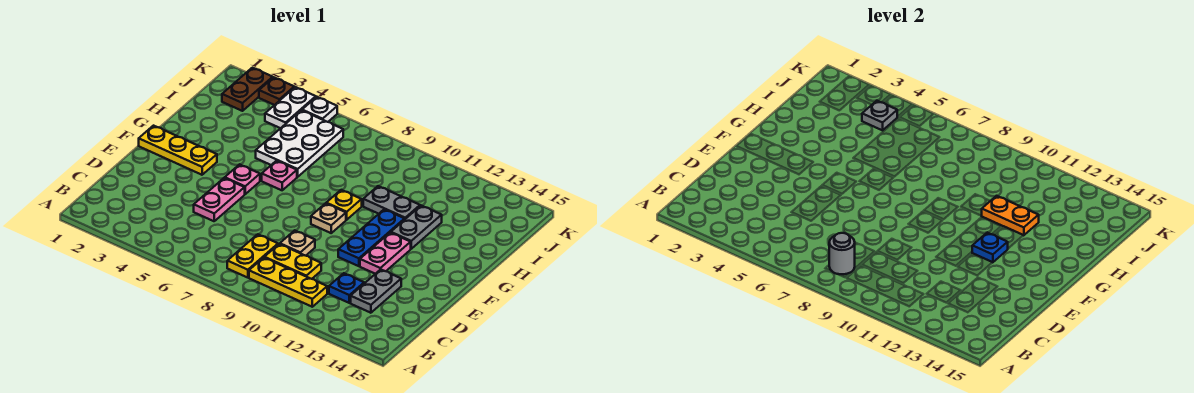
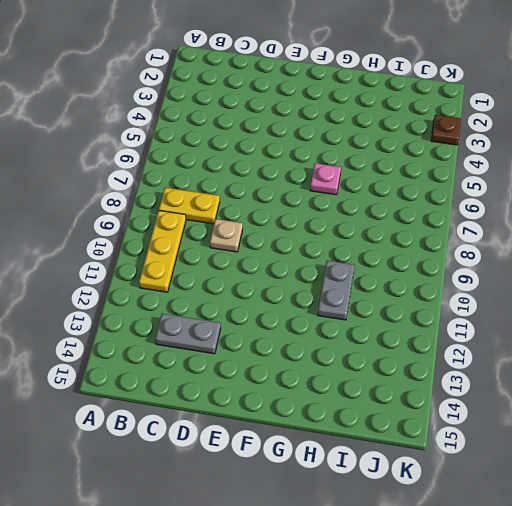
none -> yellow plate C9:C10 level 1
none -> blue plate C12 level 1
none -> pink plate D5:E5 level 1

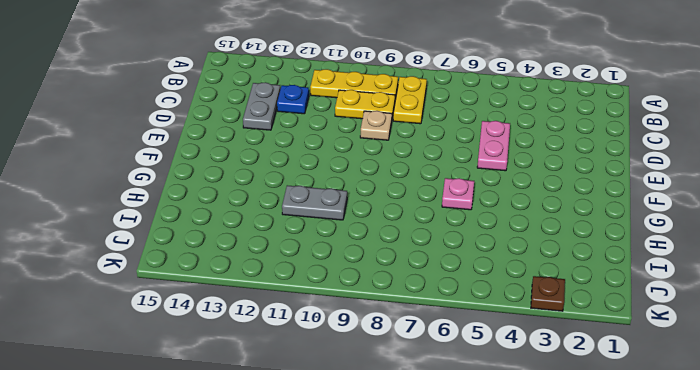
none -> blue plate E11:G11 level 1
none -> pink plate E12:F12 level 1
none -> yellow plate F1:F3 level 1

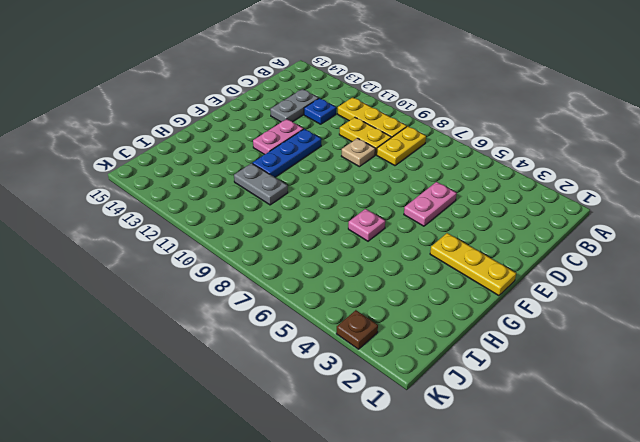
none -> pink plate F5 level 1
none -> tan plate F9 level 1
none -> yellow plate G9 level 1

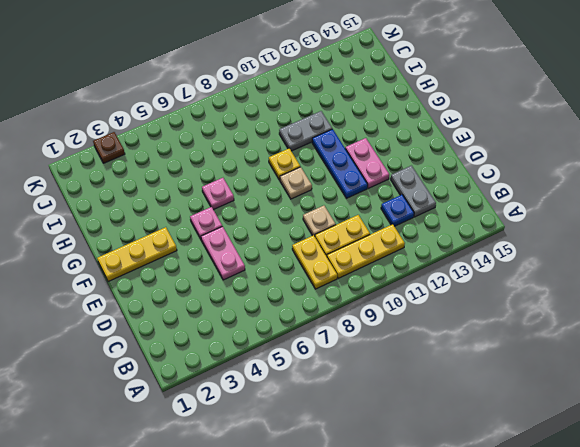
none -> grey plate G12:H12 level 1
none -> white plate H5:J6 level 1
none -> brown plate J2:K2 level 1

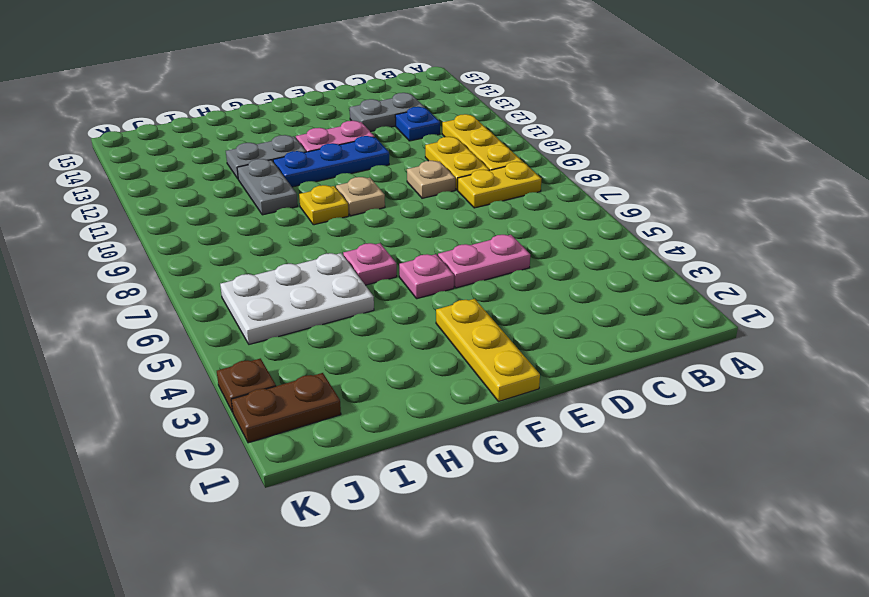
none -> white plate J4:K4 level 1
none -> white plate K5 level 1
none -> grey round brick B8 level 2

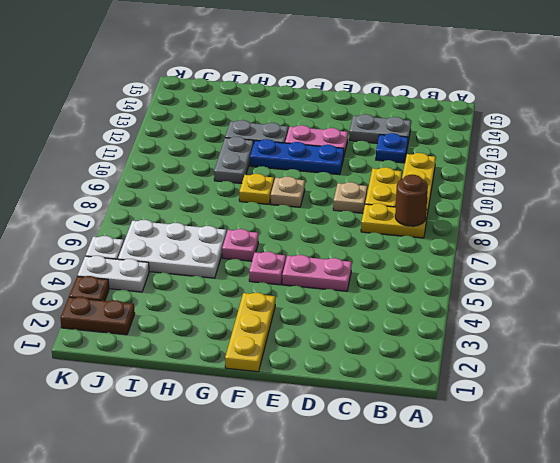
brown round brick B8 level 2 -> grey round brick B8 level 2
none -> blue plate F12 level 2
none -> orange plate H11:H12 level 2
none -> grey plate J4 level 2

